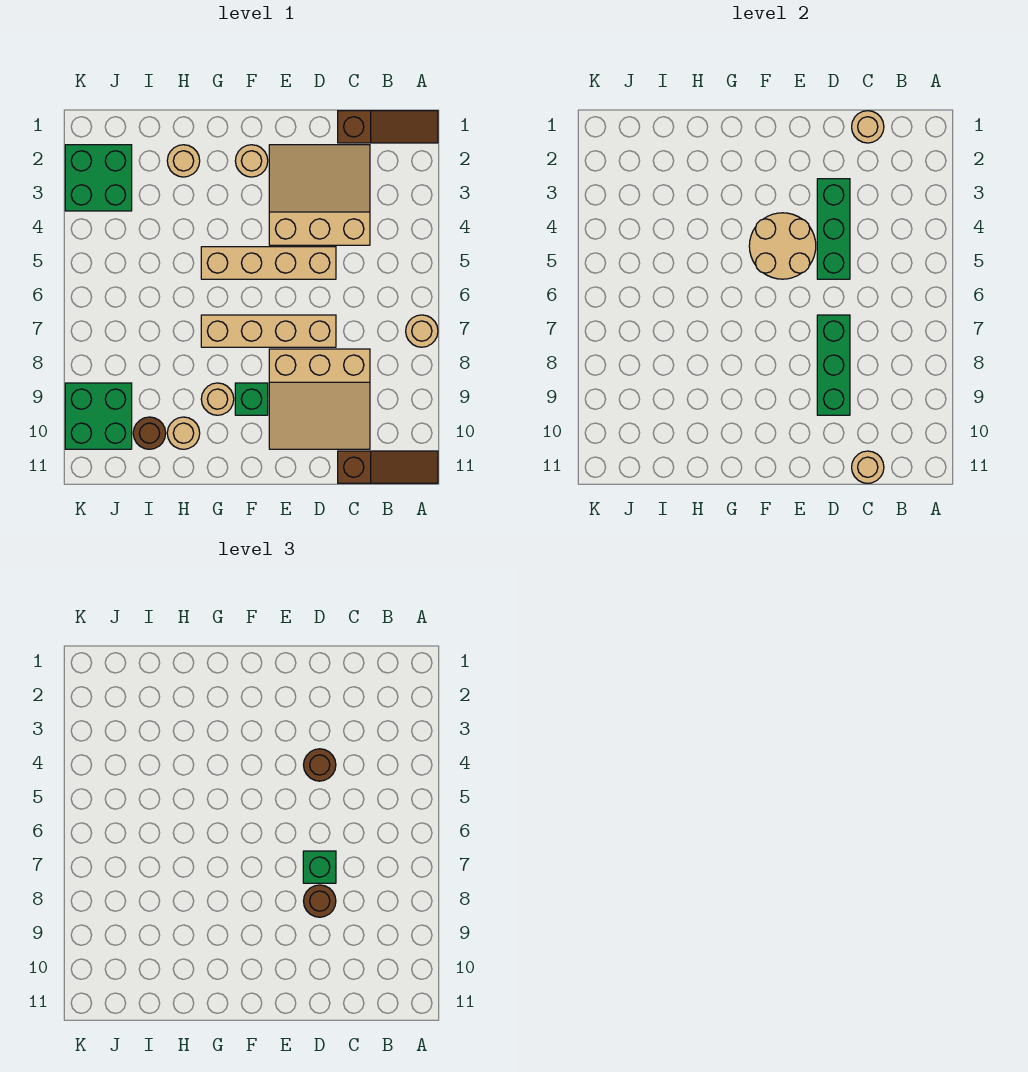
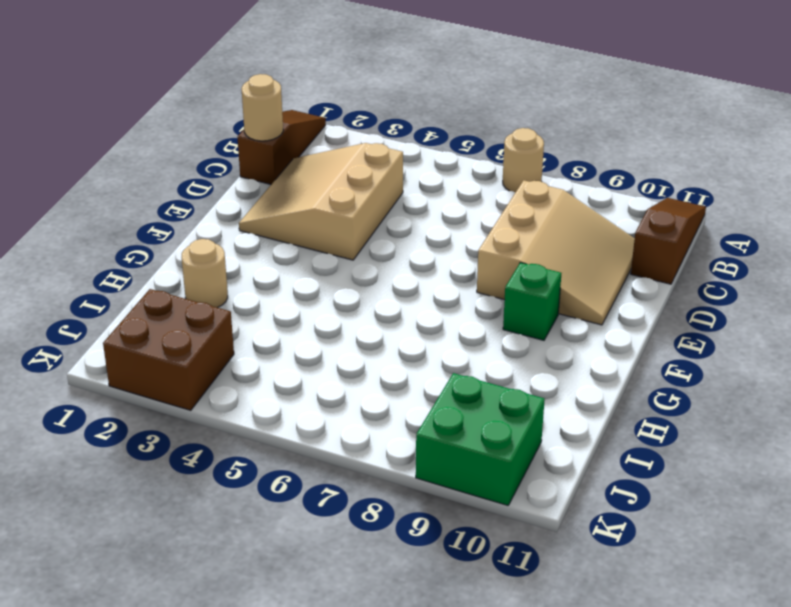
brown brick J2:K3 level 1 -> green brick J2:K3 level 1
none -> tan brick D5:G5 level 1
none -> tan brick D7:G7 level 1
none -> tan round brick F2 level 1

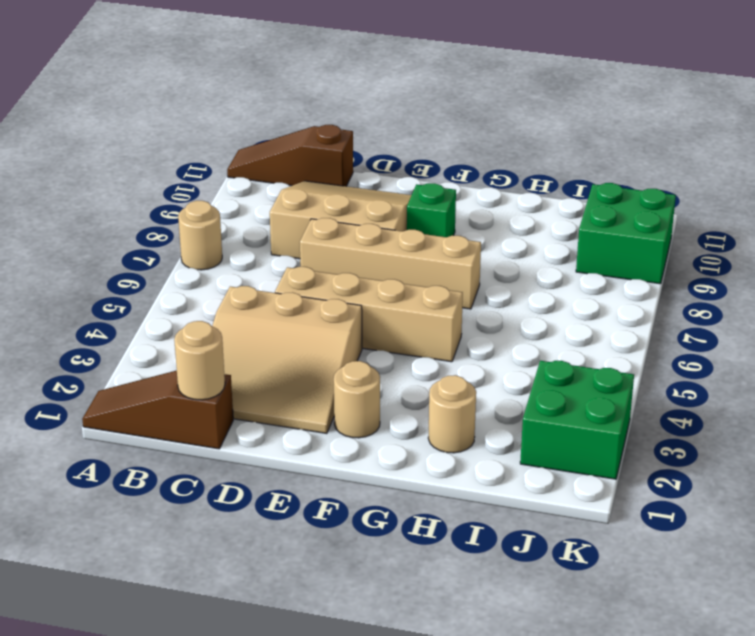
none -> tan round brick G9 level 1
none -> tan round brick H10 level 1
none -> brown round brick I10 level 1

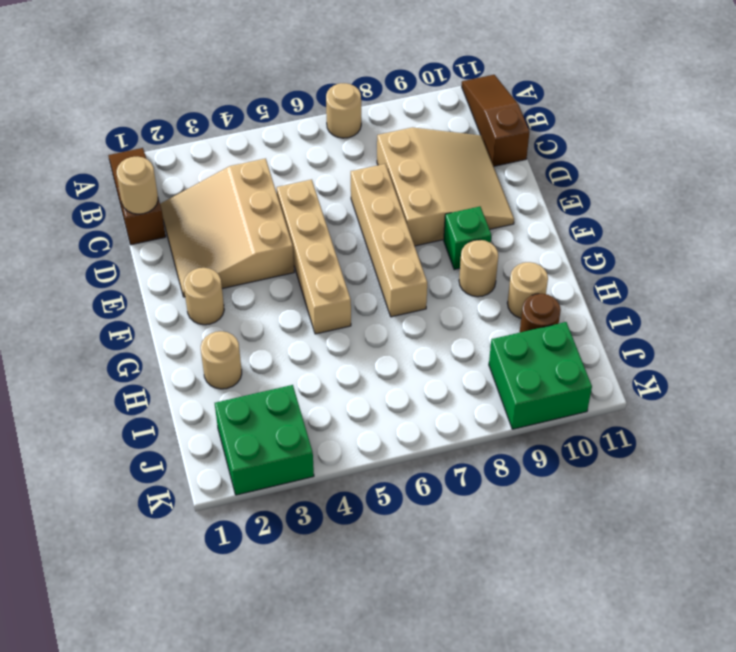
none -> tan round brick C11 level 2
none -> green brick D3:D5 level 2
none -> green brick D7:D9 level 2

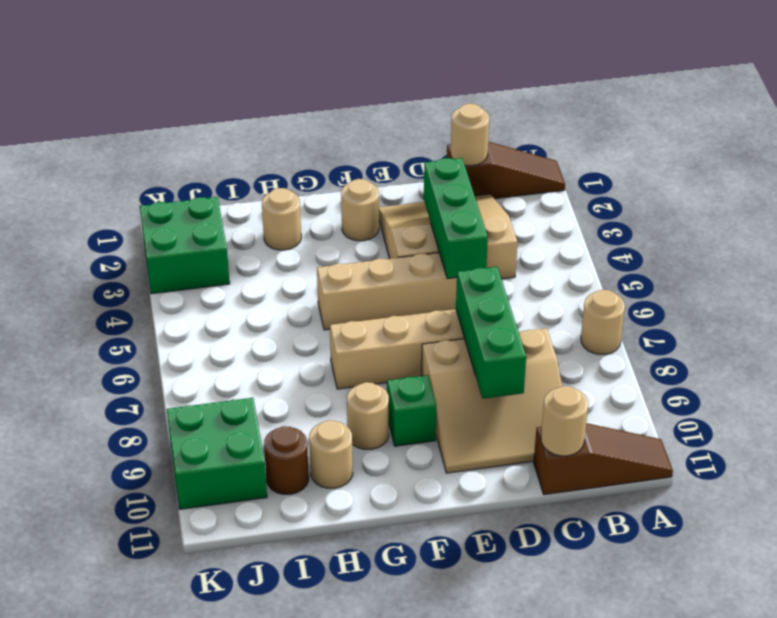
none -> tan round brick E4:F5 level 2
none -> brown round brick D4 level 3
none -> green brick D7 level 3

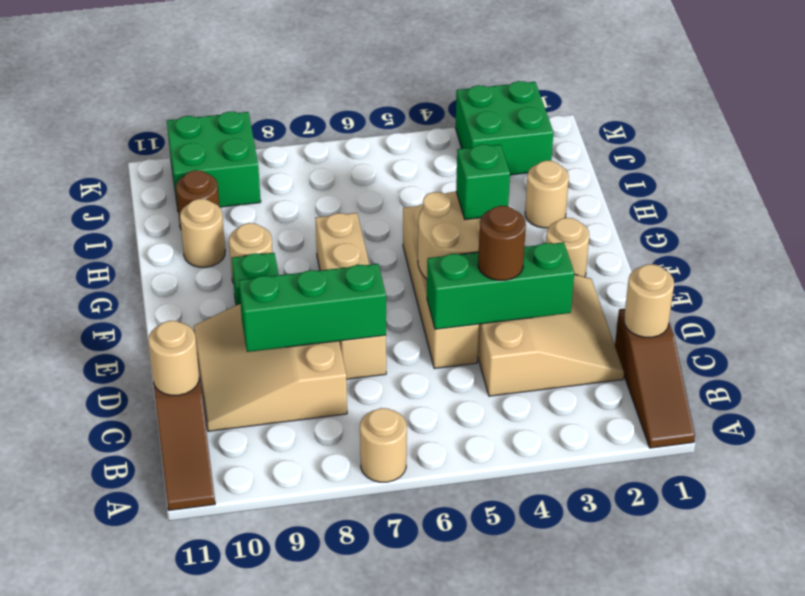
green brick F4 level 3 -> green brick D7 level 3
none -> brown round brick D8 level 3

